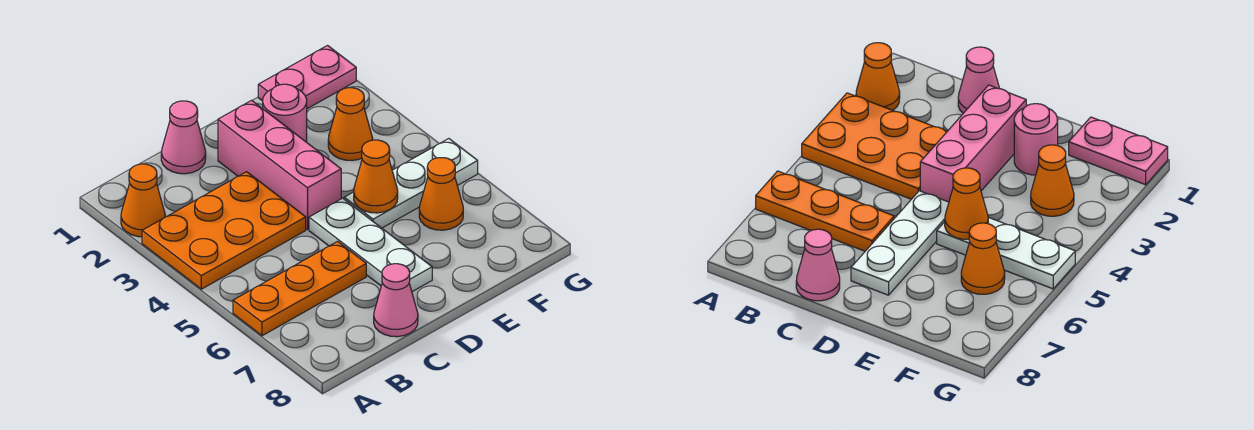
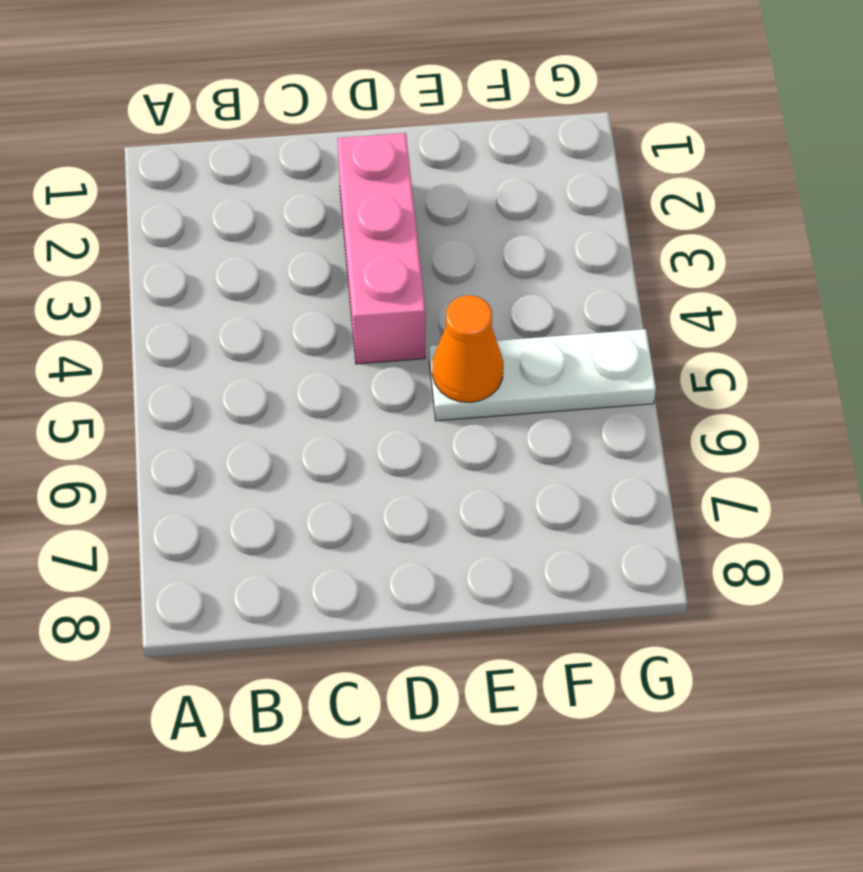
none -> orange cone A2 level 1
none -> orange plate A3:C4 level 1
none -> orange plate A6:C6 level 1

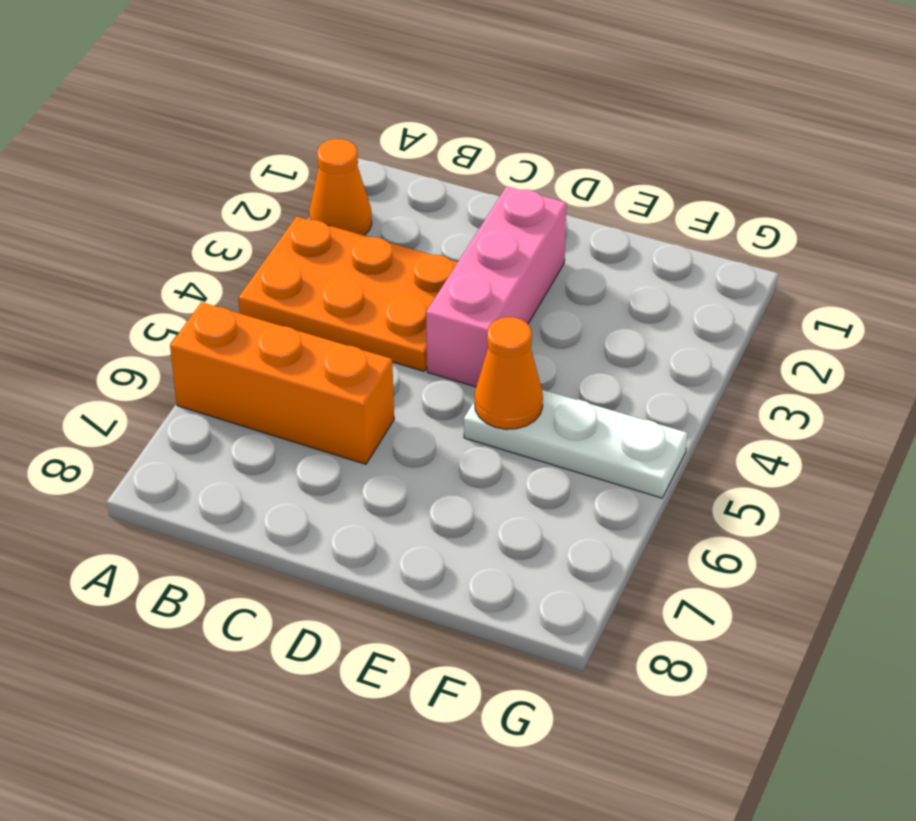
orange brick A6:C6 level 1 -> orange plate A6:C6 level 1
none -> pink cone C1 level 1
none -> pink cone C8 level 1
none -> white plate D5:D7 level 1

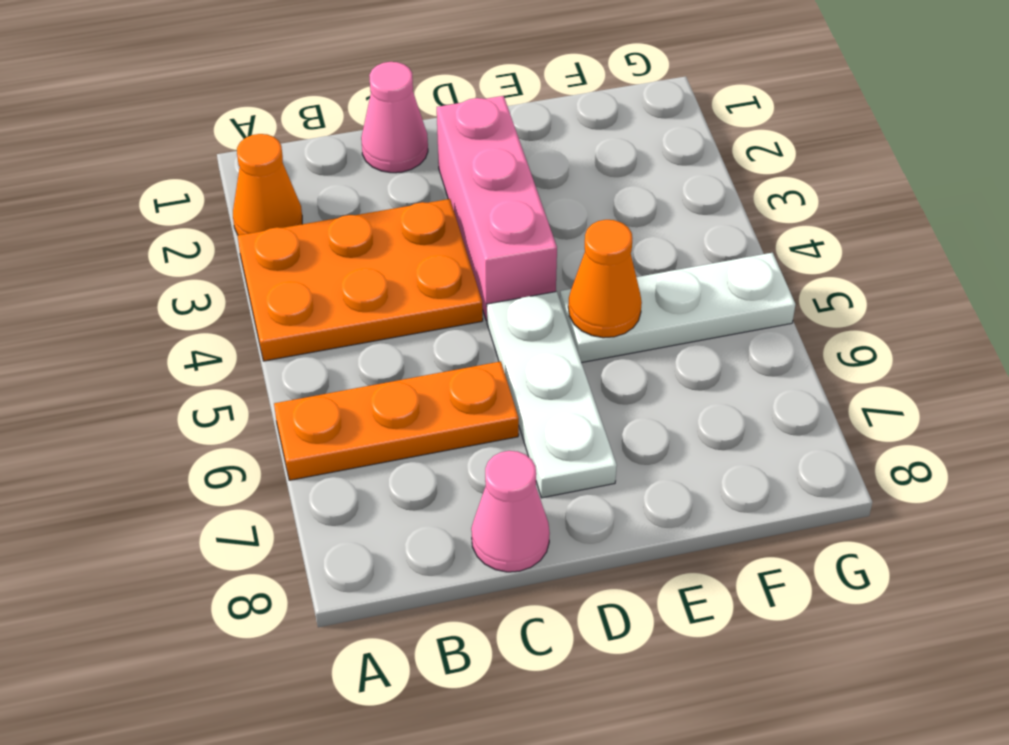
none -> pink round brick E2 level 1
none -> pink plate F1:G1 level 1
none -> orange cone F3 level 1

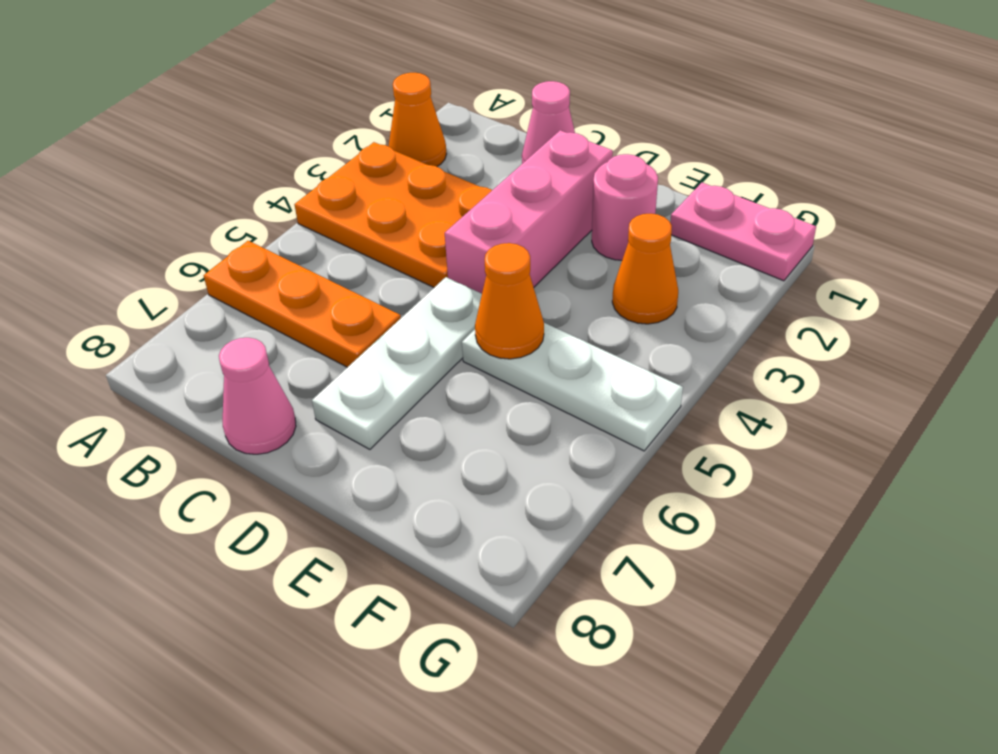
none -> orange cone F6 level 1

